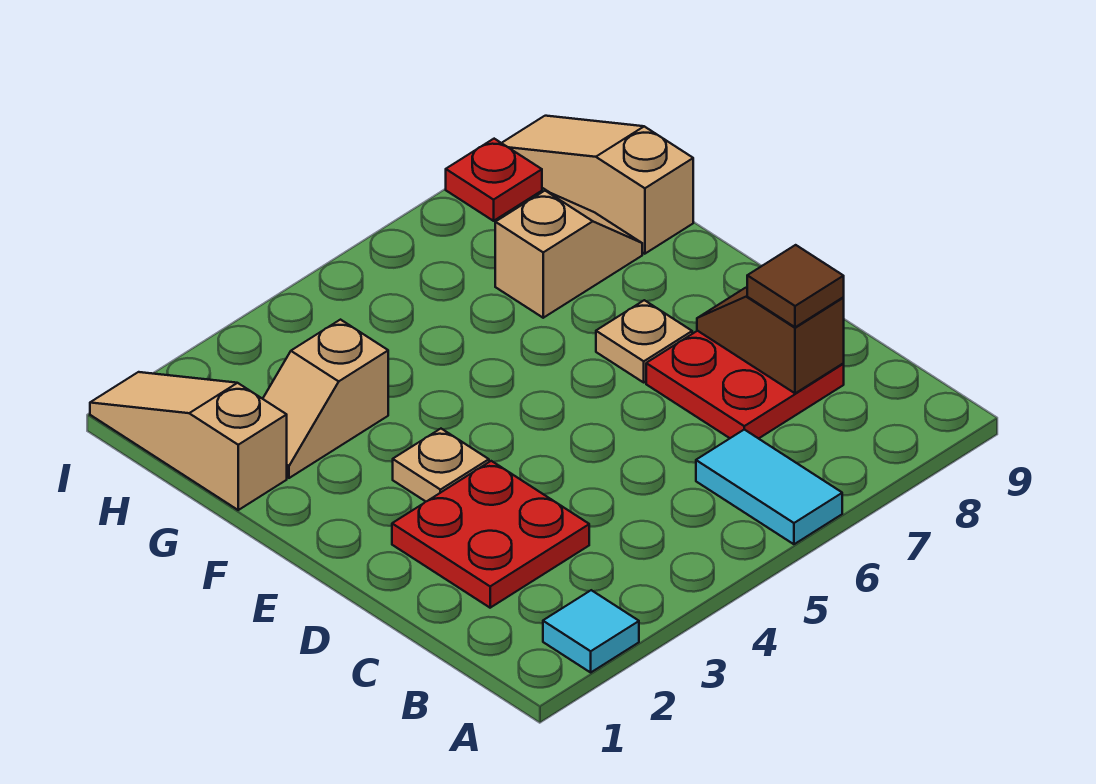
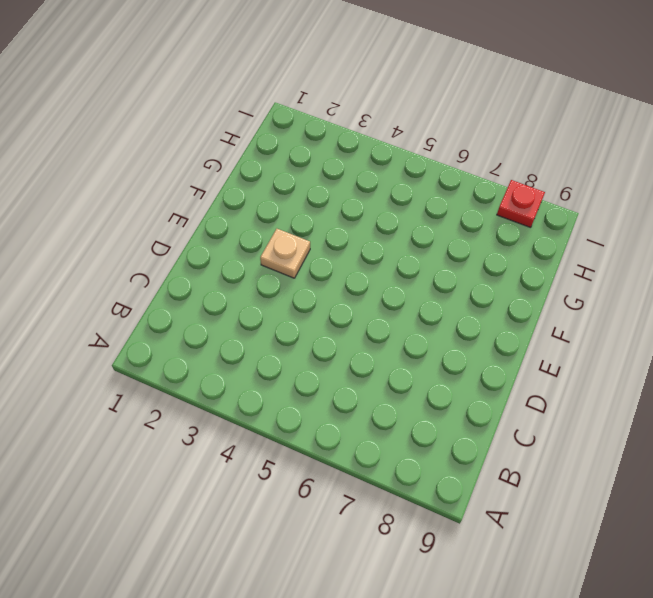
none -> cyan tile A2 level 1
none -> cyan tile A6:B6 level 1
none -> red plate C2:D3 level 1

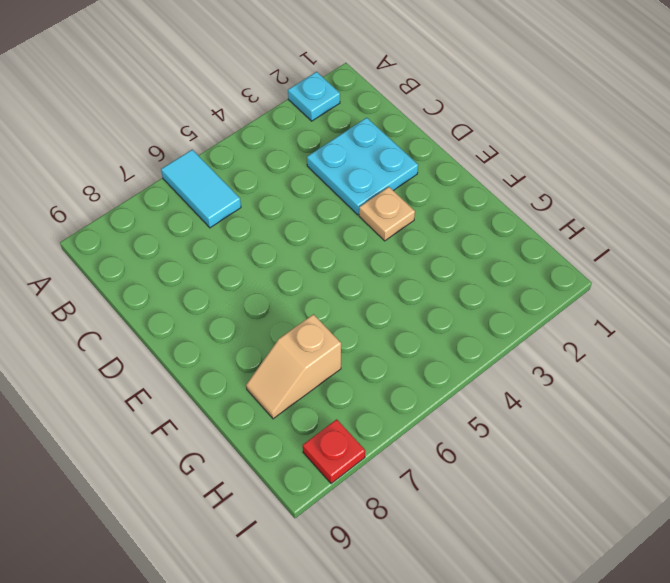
cyan plate A2 level 1 -> cyan tile A2 level 1
cyan plate C2:D3 level 1 -> red plate C2:D3 level 1
none -> red plate C7:D8 level 1
none -> tan plate E7 level 1
none -> tan slope G1:I1 level 1 top G

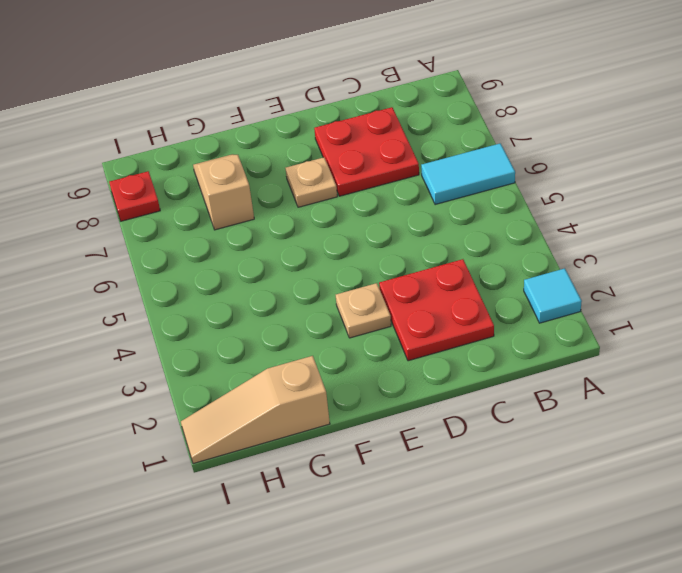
none -> tan slope G2:G3 level 1 top 3
none -> tan slope G9:I9 level 1 top G
none -> brown slope C8:D8 level 2 top C

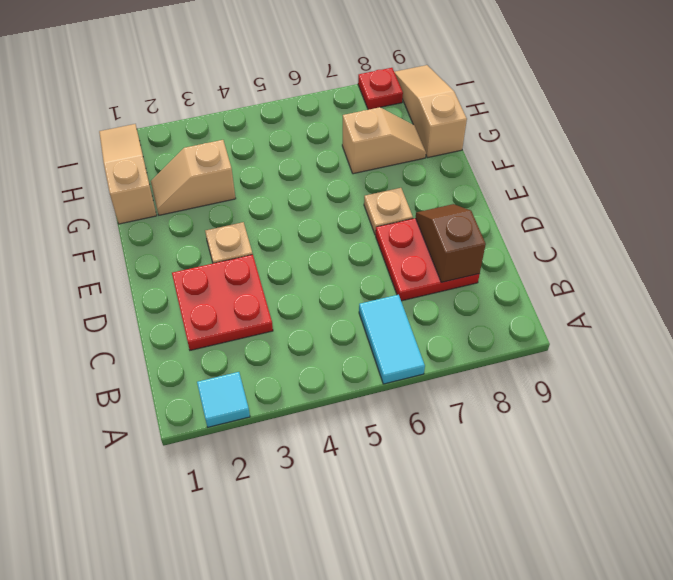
none -> brown tile C8 level 3

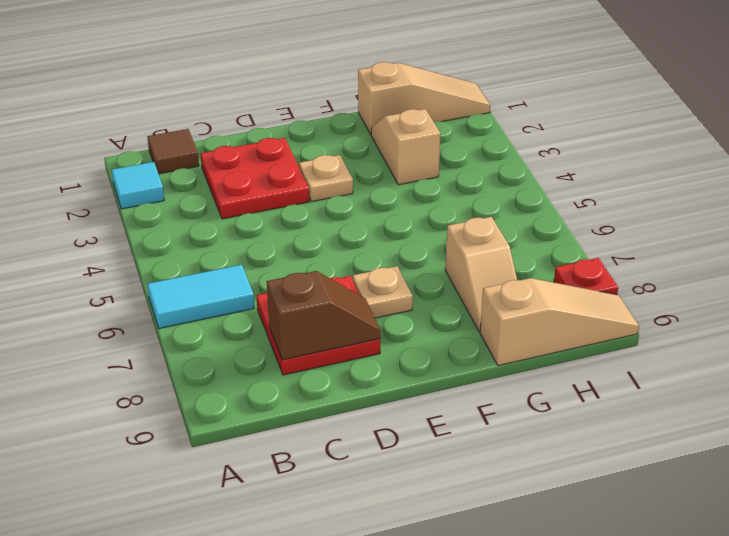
brown tile B1 level 1 -> brown tile C8 level 3

